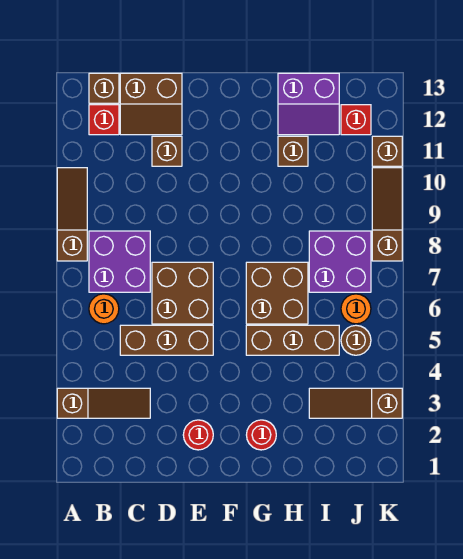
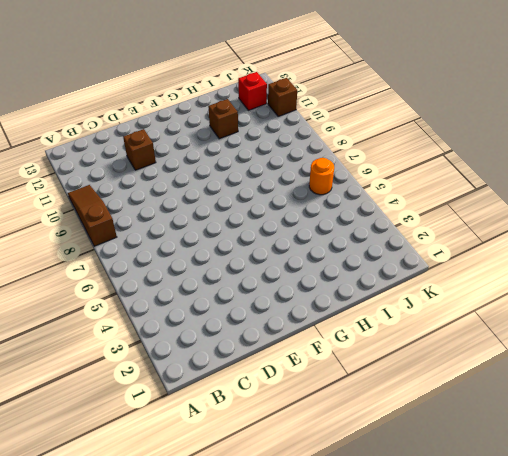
none -> brown slope A3:C3 level 1 top A
none -> orange round brick B6 level 1
none -> purple brick B7:C8 level 1

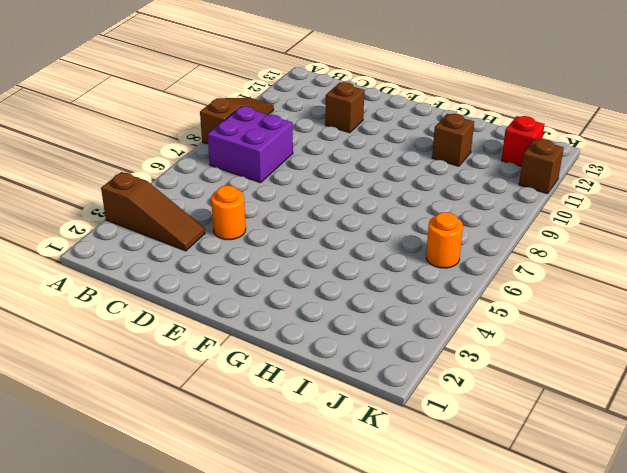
orange round brick D4 level 1 -> orange round brick B6 level 1
none -> red brick B12 level 1
none -> brown brick B13 level 1
none -> brown brick C5:E5 level 1

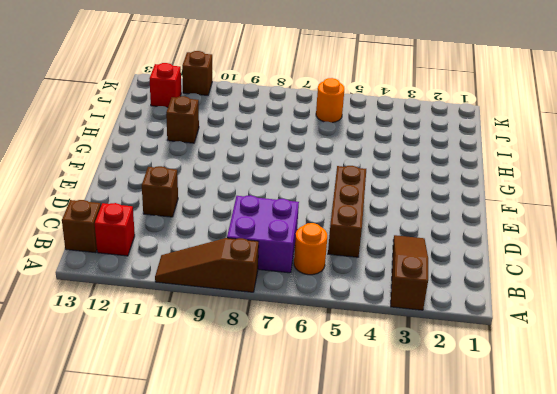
none -> brown slope C12:D13 level 1 top 13
none -> brown brick D6:E7 level 1
none -> red round brick E2 level 1

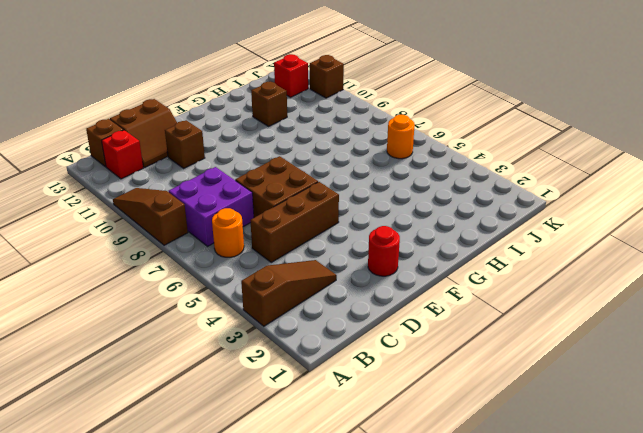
none -> red round brick G2 level 1
none -> brown brick G5:I5 level 1
none -> brown brick G6:H7 level 1

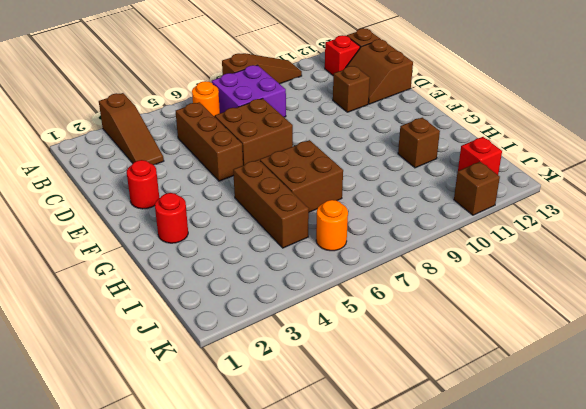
none -> purple slope H12:I13 level 1 top 13
none -> brown slope I3:K3 level 1 top K
none -> purple brick I7:J8 level 1

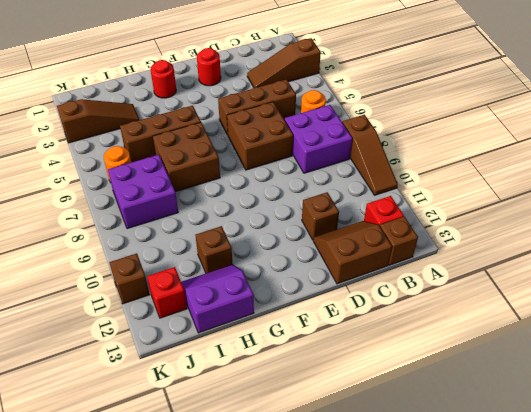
none -> brown round brick J5 level 1
none -> brown slope K8:K10 level 1 top 8

